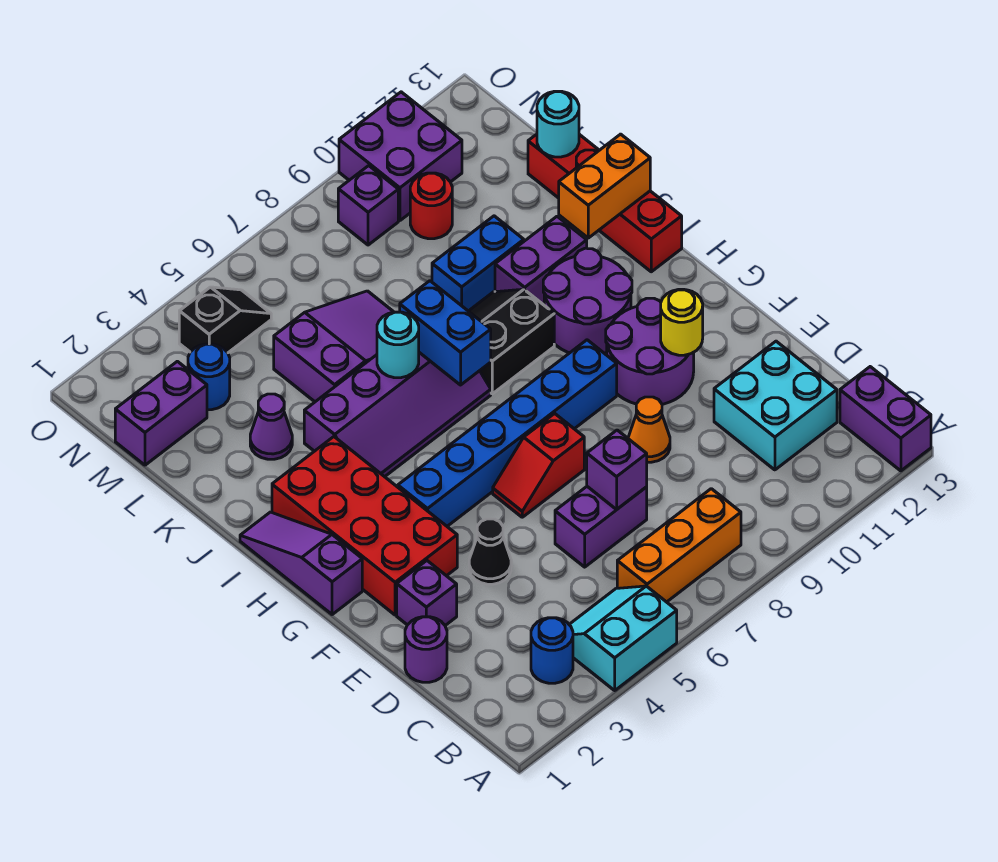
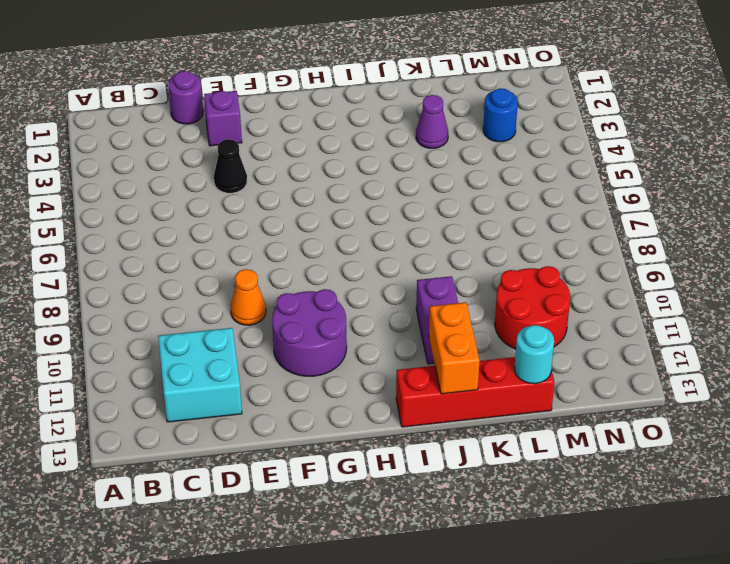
red round brick L10:M11 level 1 -> red round brick M10 level 1
none -> cyan slope A4:B5 level 1 top A
none -> purple brick A13:B13 level 1
none -> blue round brick B3 level 1
none -> orange brick B6:B8 level 1

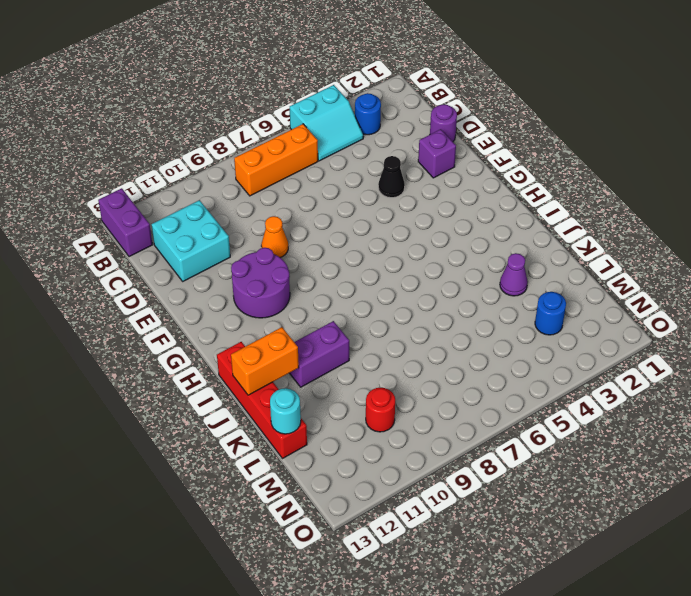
none -> purple brick D6:D7 level 1
none -> red brick F2:I3 level 1
none -> red slope F6:F7 level 1 top 7
none -> purple slope G1:I1 level 1 top G

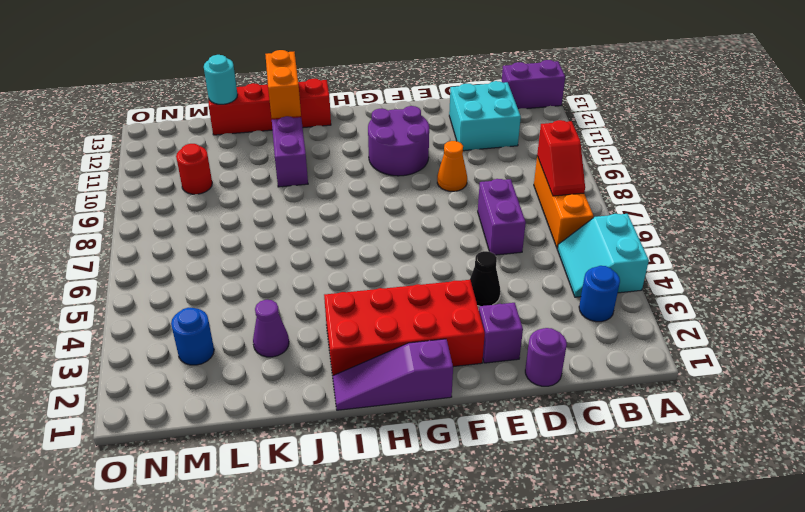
red slope B7:B8 level 2 top 8 -> red slope F6:F7 level 1 top 7
none -> blue brick G4:G9 level 1
none -> purple round brick H10:I11 level 1
none -> purple slope I4:J7 level 1 top J
none -> black slope I8:J9 level 1 top I

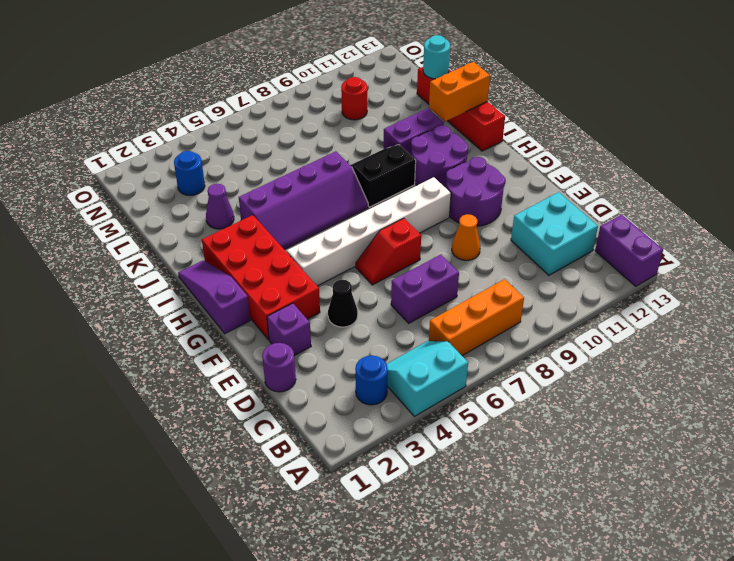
white brick G4:G9 level 1 -> blue brick G4:G9 level 1
none -> purple slope K5:L7 level 1 top 5
none -> blue brick K9:K10 level 1
none -> purple brick M1:M2 level 1
none -> black slope N4:N5 level 1 top 4

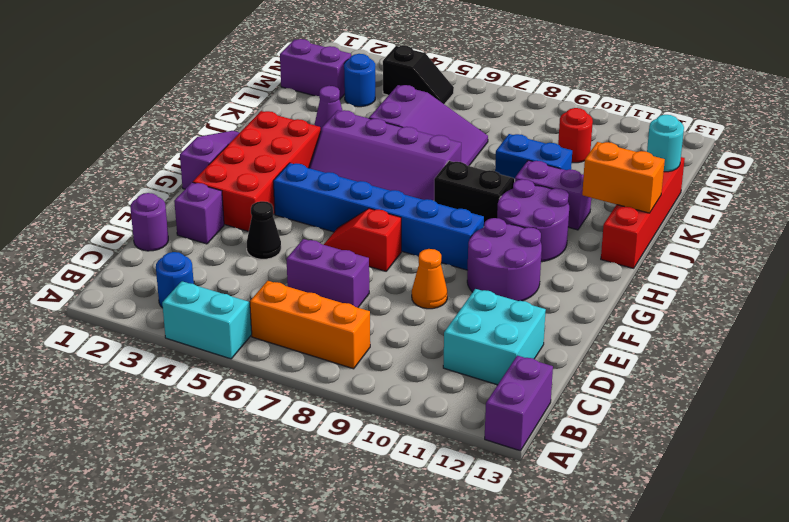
none -> purple brick N9 level 1
none -> purple brick N10:O11 level 1
none -> purple brick D7 level 2
none -> yellow round brick F11 level 2

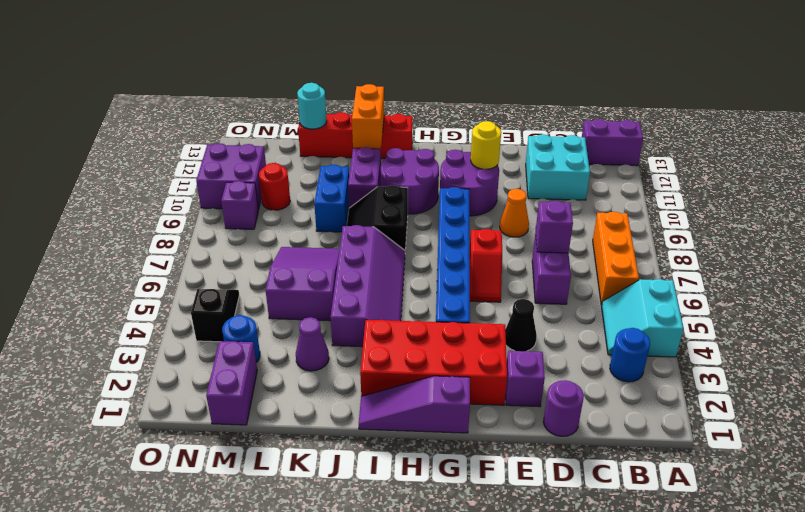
none -> blue brick I7:J7 level 2
none -> cyan round brick J6 level 2

